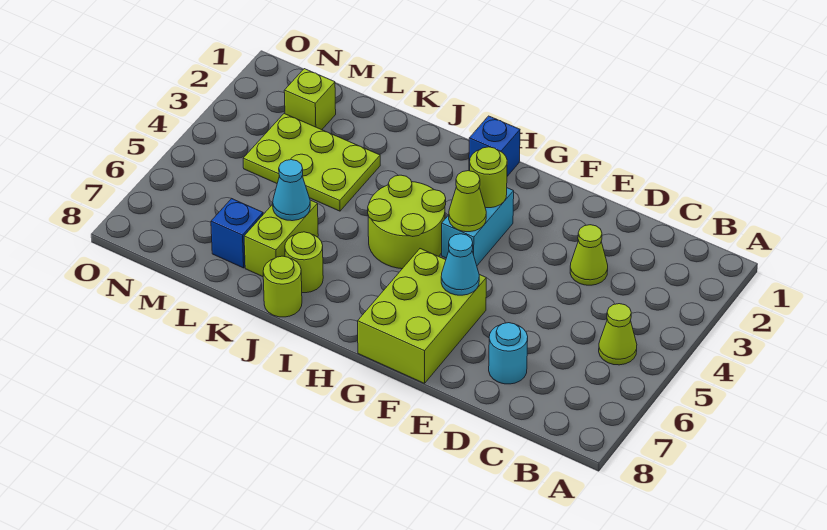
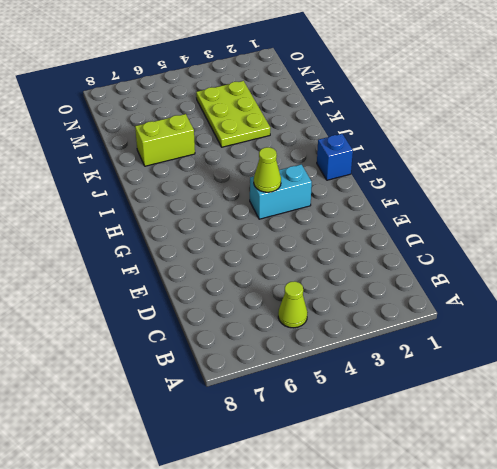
none -> lime cone D3 level 1
none -> cyan round brick D7 level 1
none -> lime brick F6:G8 level 1

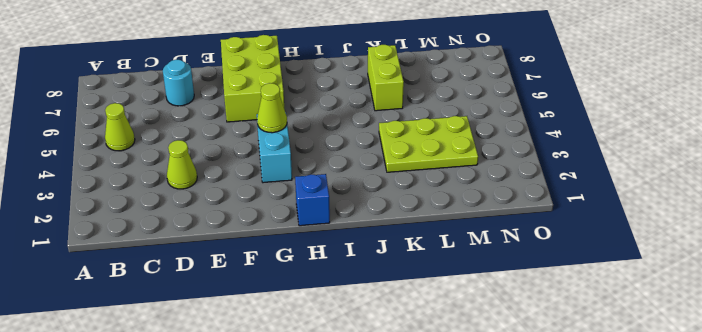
none -> lime round brick H4:I5 level 1
none -> lime round brick J7 level 1
none -> lime round brick J8 level 1

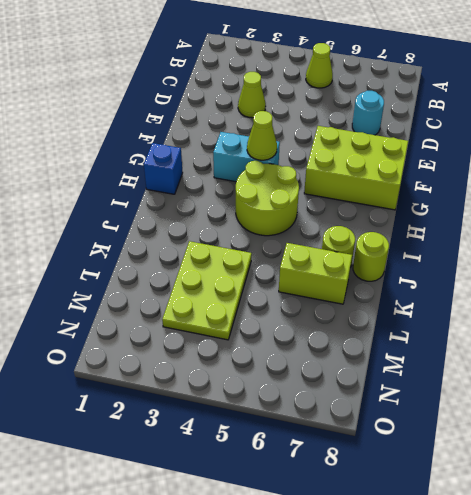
none -> blue brick L7 level 1
none -> lime brick M2 level 1
none -> cyan cone F6 level 2

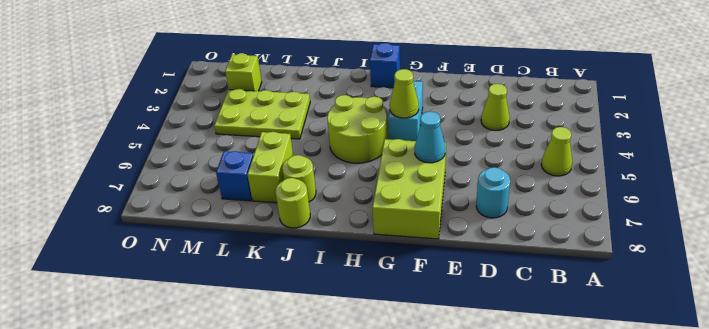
none -> lime round brick G3 level 2
none -> cyan cone K6 level 2

